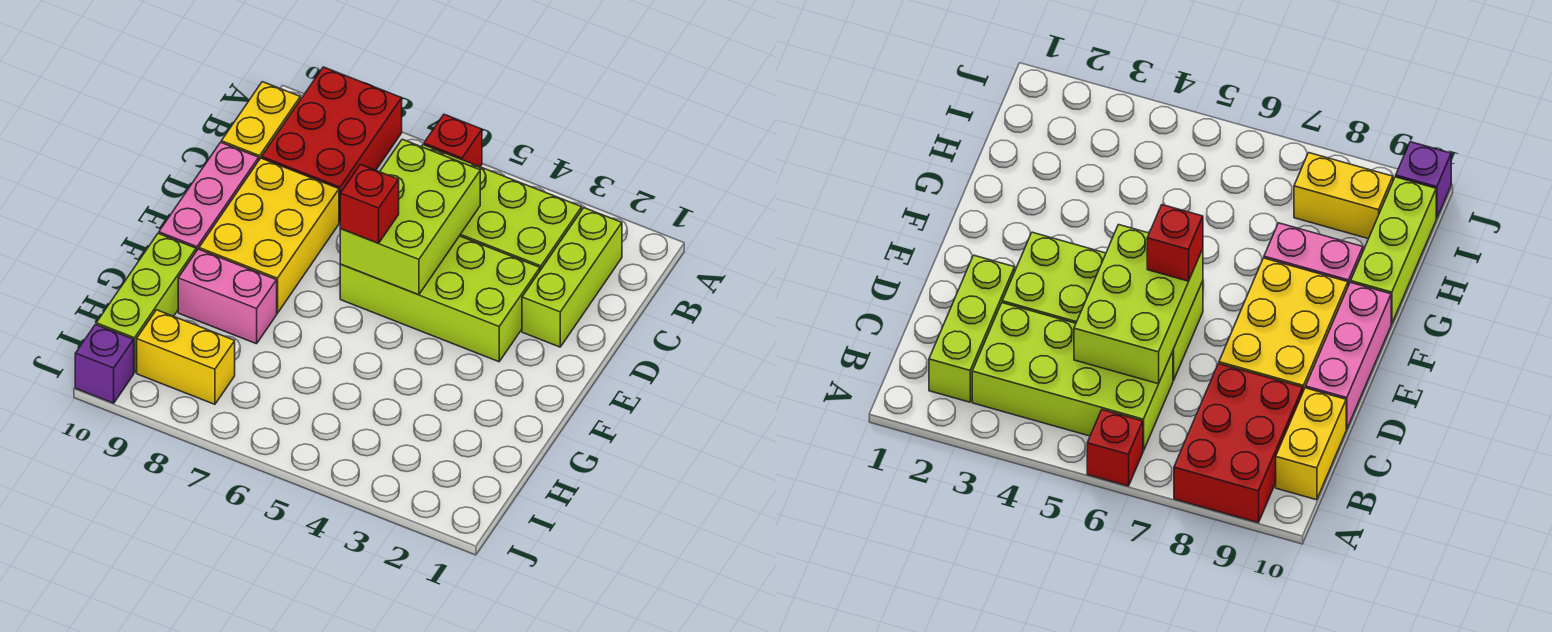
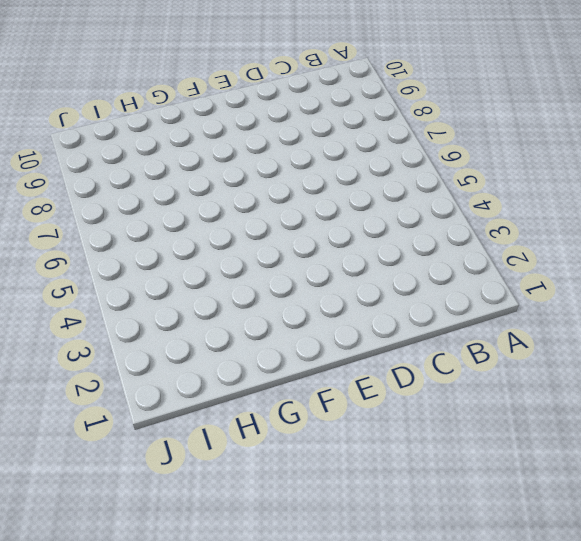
none -> red brick A6 level 1
none -> red brick A8:C9 level 1
none -> lime brick B2:D2 level 1

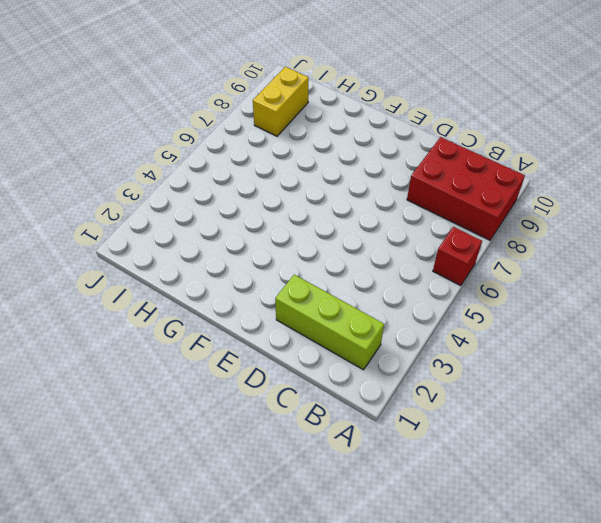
none -> lime brick B3:C6 level 1
none -> yellow brick B10:C10 level 1
none -> lime brick D3:E6 level 1

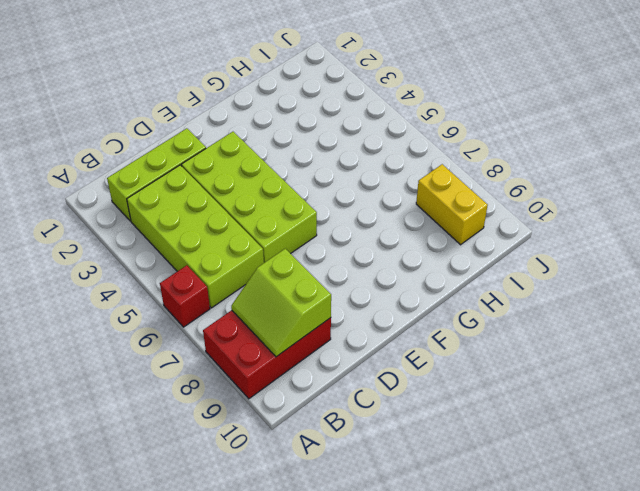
lime slope B8:C9 level 2 top C -> none
none -> yellow brick B10:C10 level 1
none -> yellow brick D8:F9 level 1
none -> pink brick D10:F10 level 1

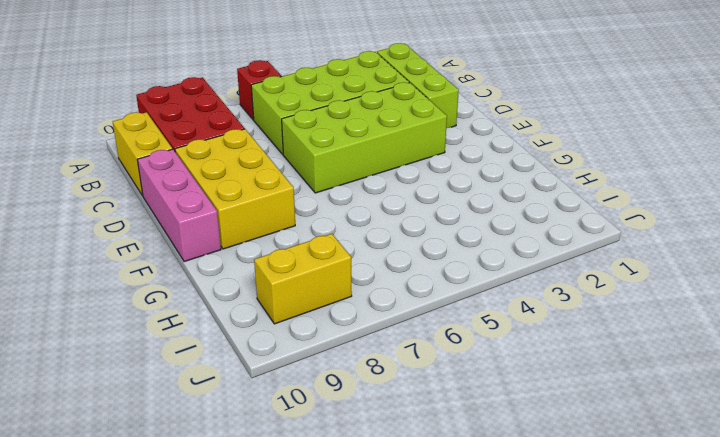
none -> pink brick G8:G9 level 1
none -> lime brick G10:I10 level 1
none -> purple brick J10 level 1

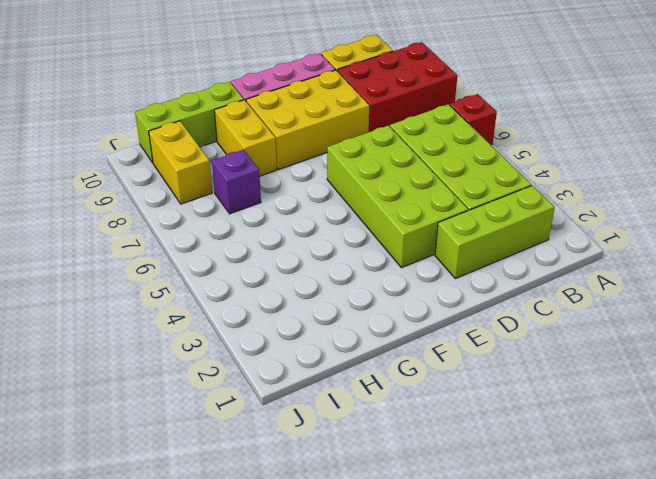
yellow brick G8:G9 level 1 -> pink brick G8:G9 level 1
purple brick H7 level 1 -> purple brick J10 level 1
none -> lime brick C5:E6 level 2
none -> red brick E6 level 3

